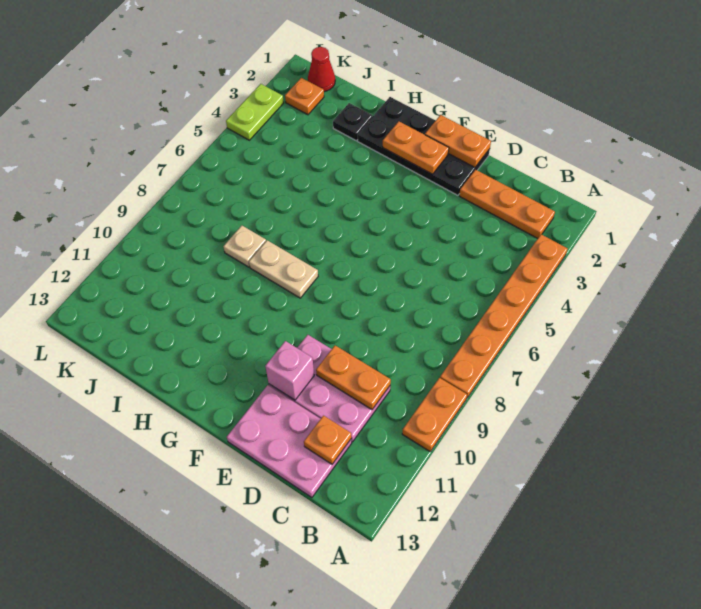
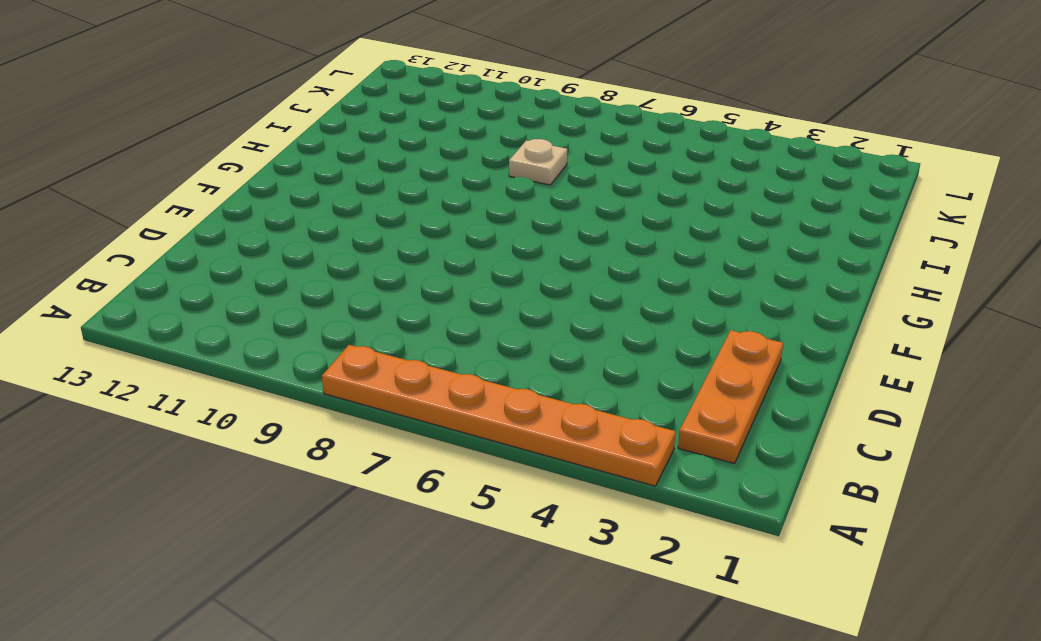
none -> orange plate A9:A10 level 1
none -> pink plate C10:E11 level 1
none -> pink plate C12:E13 level 1

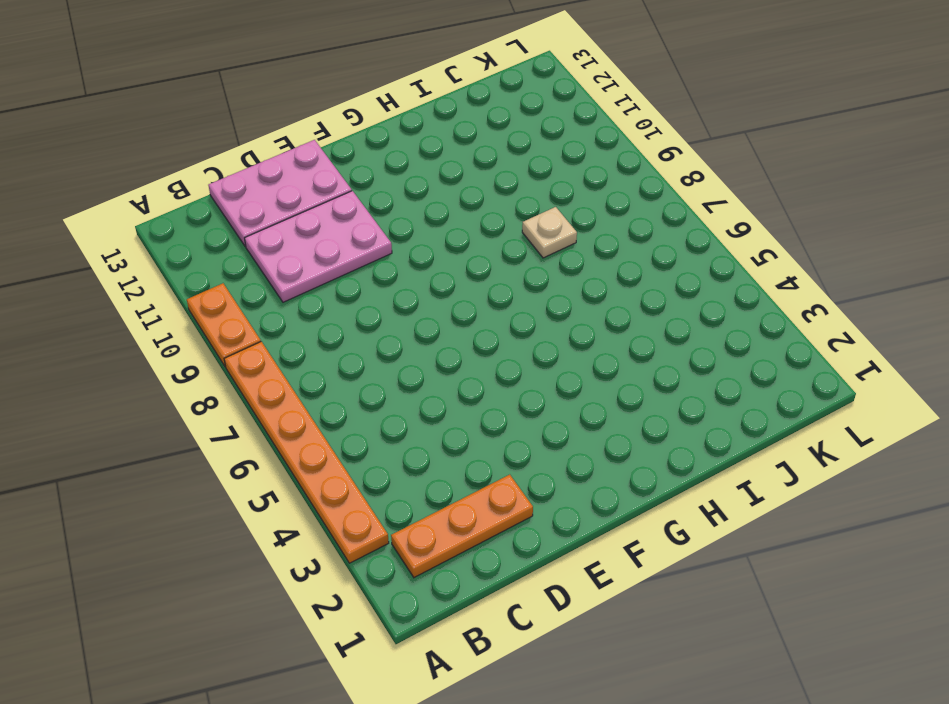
none -> black plate E1:H2 level 1
none -> tan plate G8:H8 level 1
none -> black plate I2 level 1

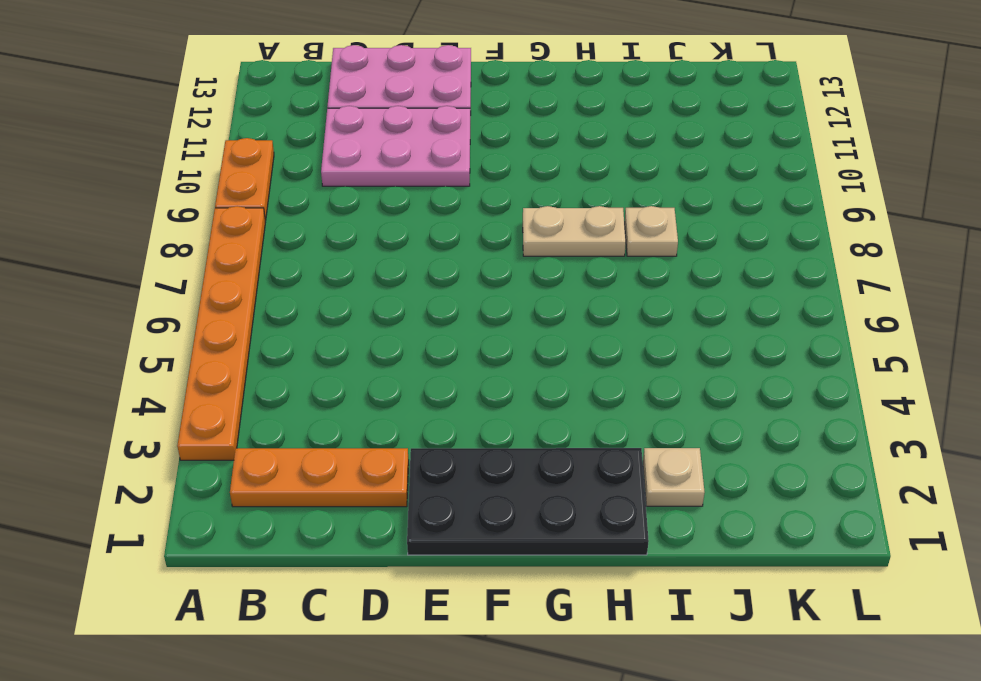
tan plate I2 level 1 -> black plate I2 level 1
none -> red cone K1 level 1
none -> orange plate K2 level 1
none -> lime plate L3:L4 level 1

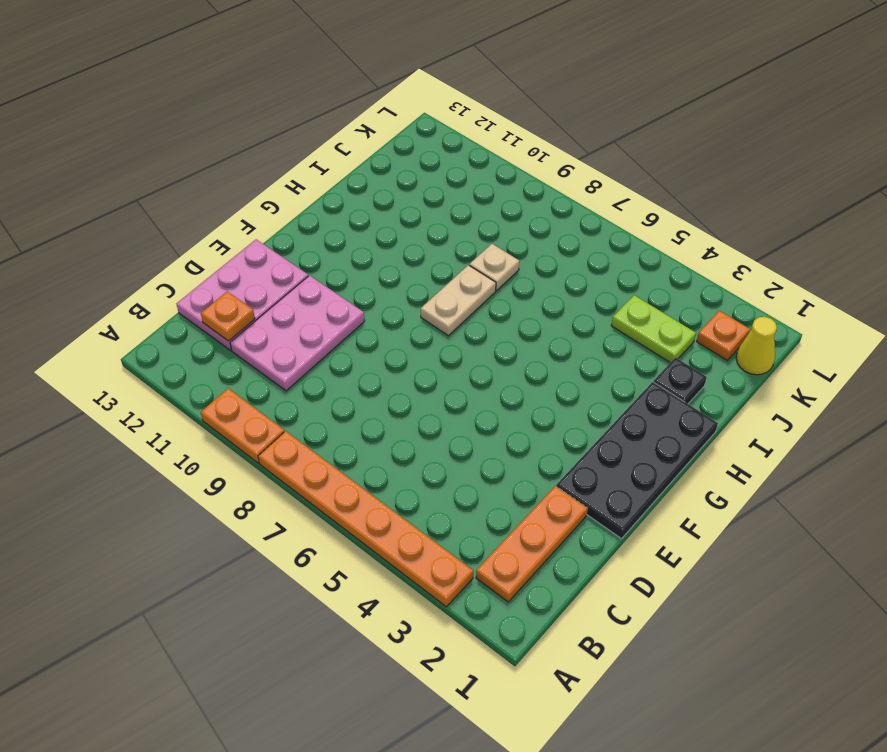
lime plate J3:J4 level 1 -> lime plate L3:L4 level 1
yellow cone K1 level 1 -> red cone K1 level 1
none -> orange plate C10:D10 level 2
none -> orange plate E1:F1 level 2
none -> pink brick E11 level 2

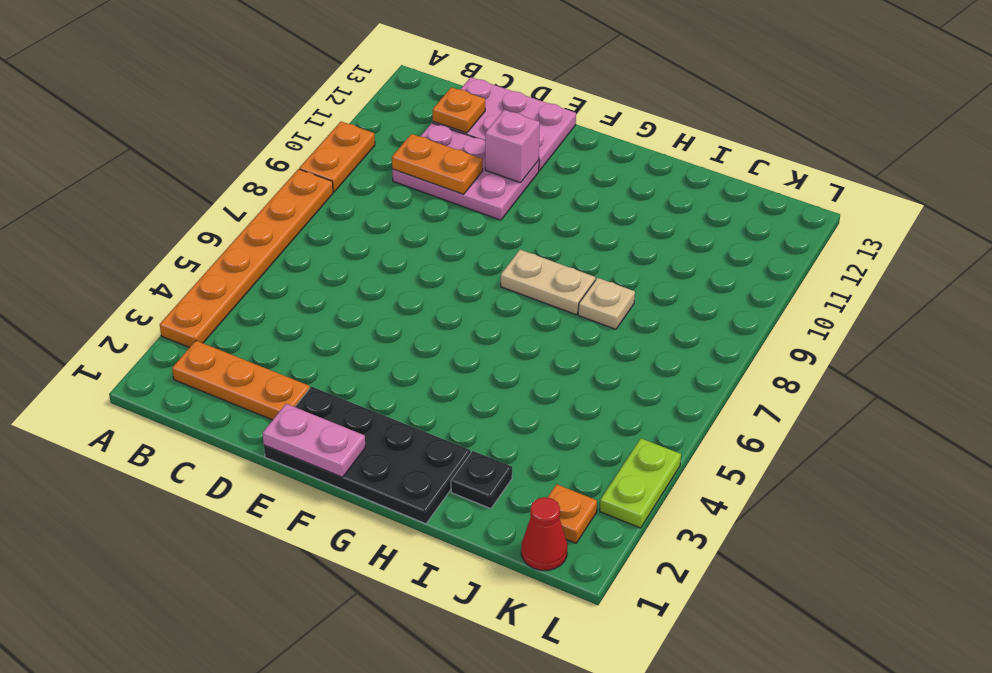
pink plate E1:F1 level 2 -> orange plate E1:F1 level 2
none -> orange plate F2:G2 level 2

